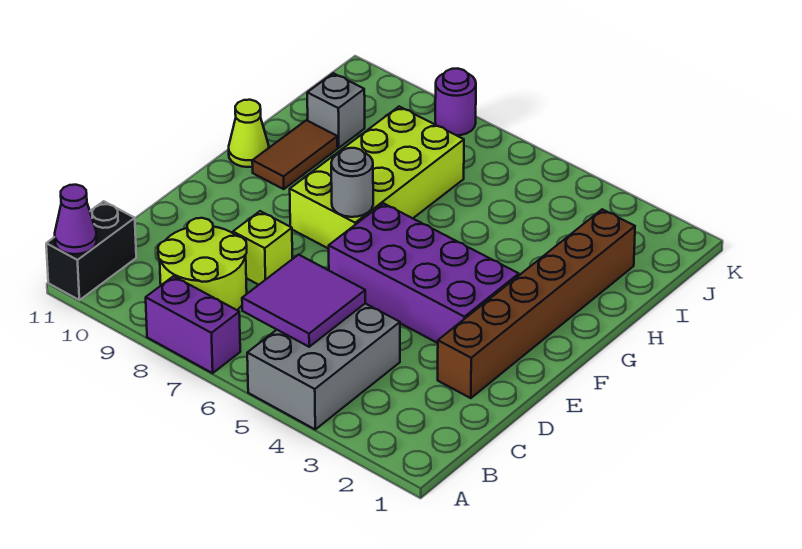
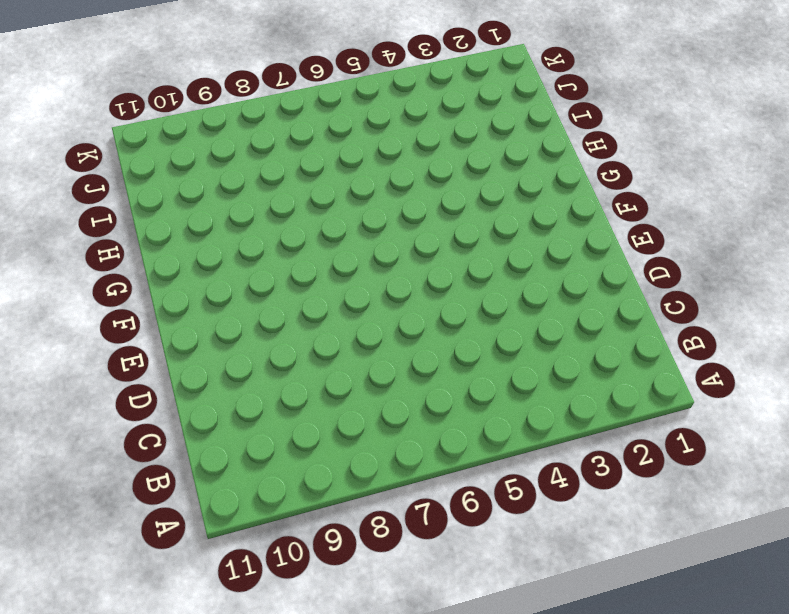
none -> grey brick A4:C5 level 1
none -> purple brick A7:A8 level 1
none -> black brick A11:B11 level 1

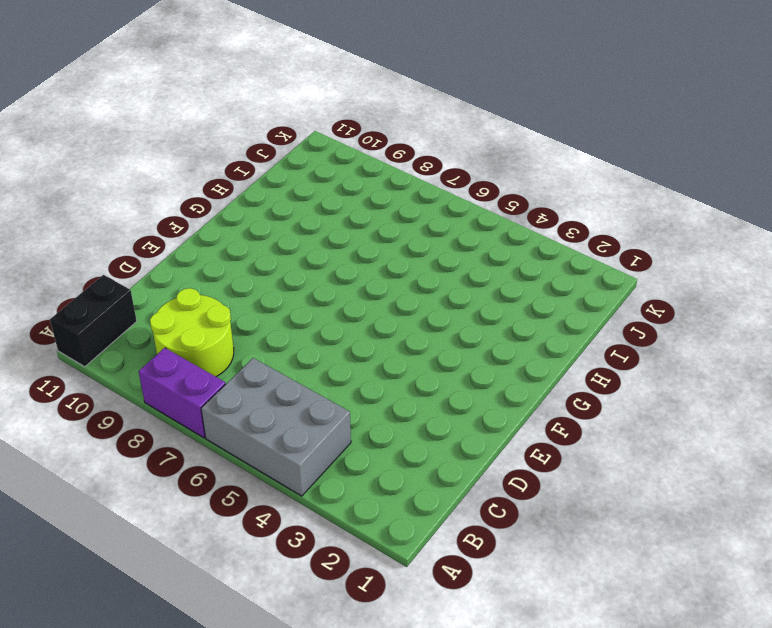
grey brick A4:B6 level 1 -> grey brick A4:C5 level 1
none -> brown brick D2:I2 level 1
none -> lime brick D8 level 1
none -> purple brick E3:F6 level 1

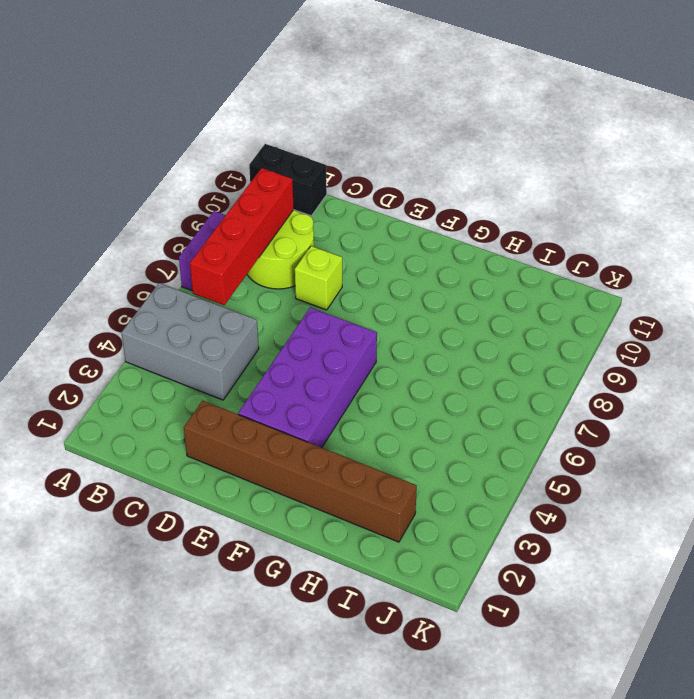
red brick B6:B9 level 2 -> purple tile B5:C6 level 2
none -> lime brick F7:I8 level 1
none -> brown tile G10:H10 level 1
none -> lime cone G11 level 1

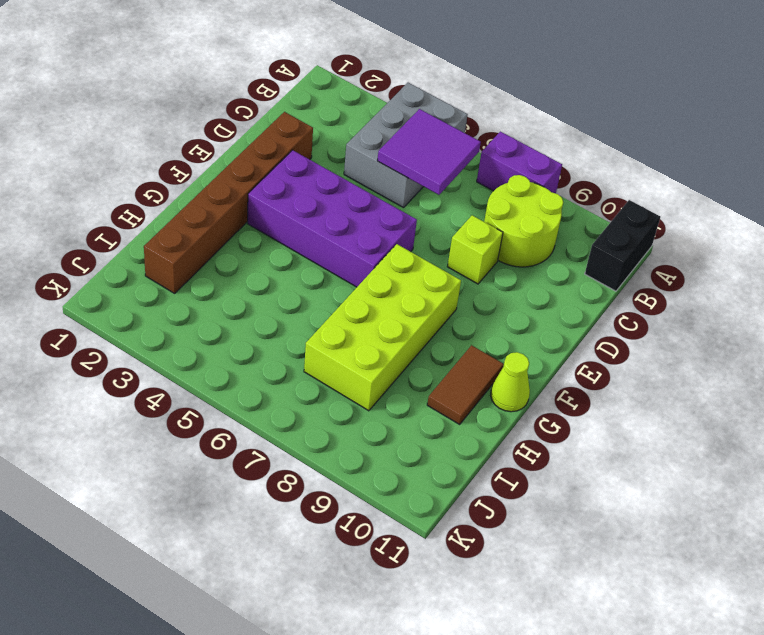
none -> grey brick I10 level 1
none -> purple round brick K8 level 1
none -> purple cone A11 level 2

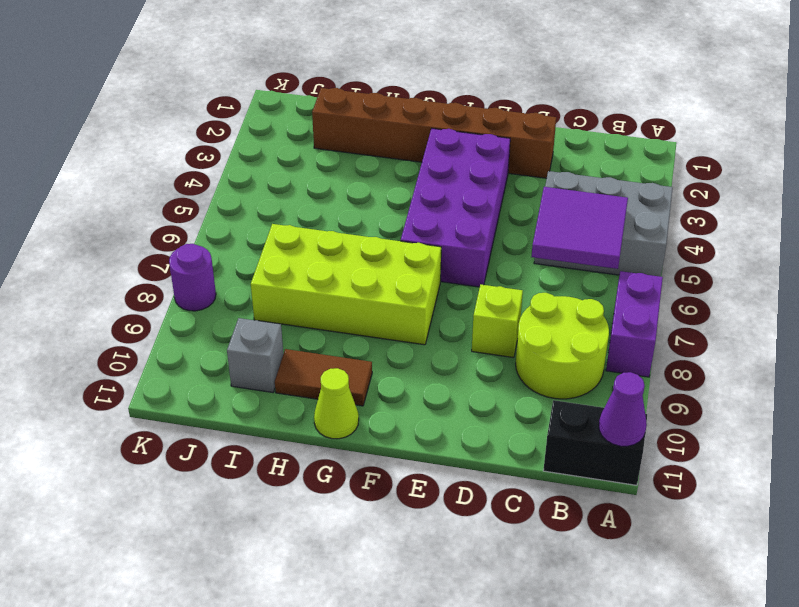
none -> grey round brick F7 level 2

